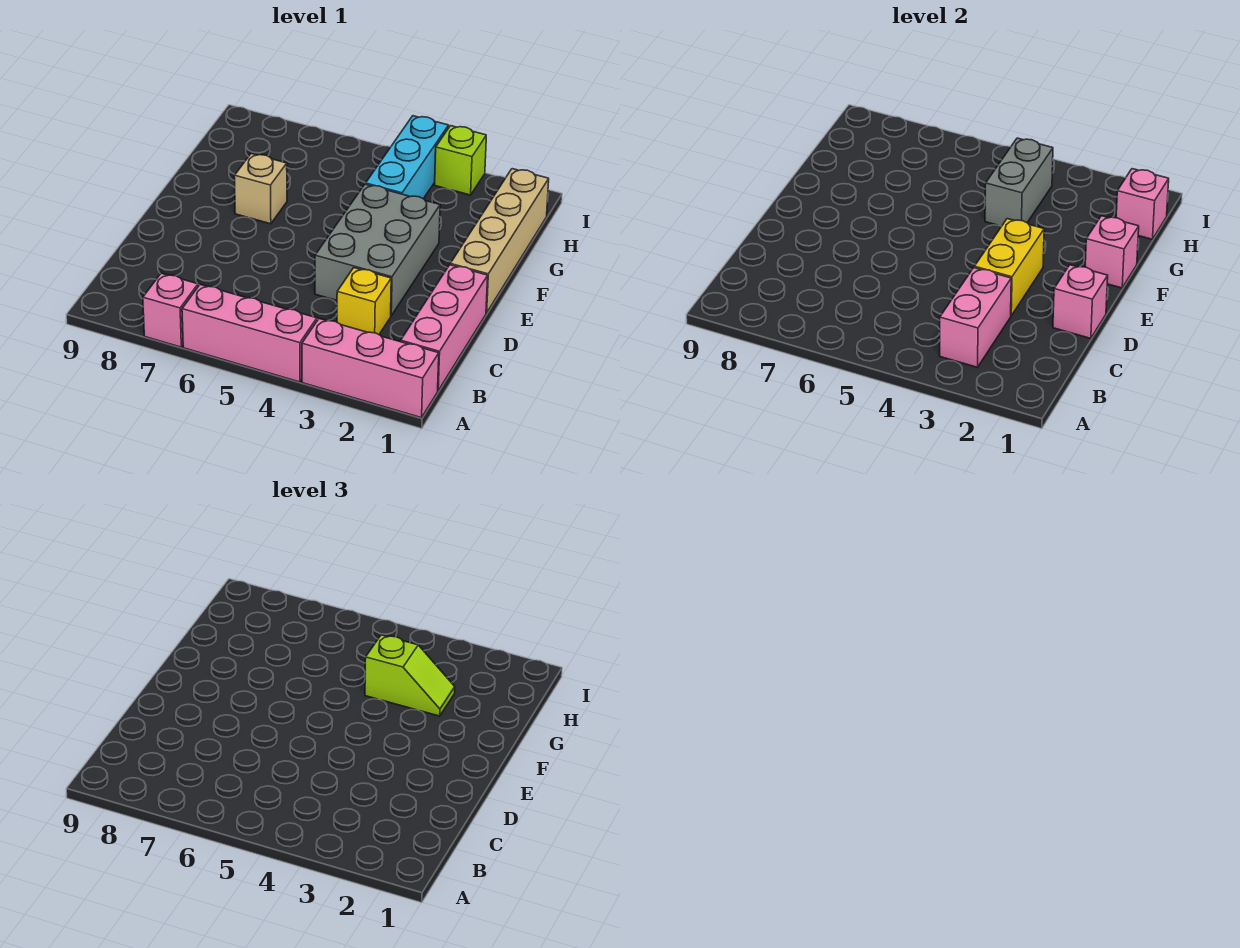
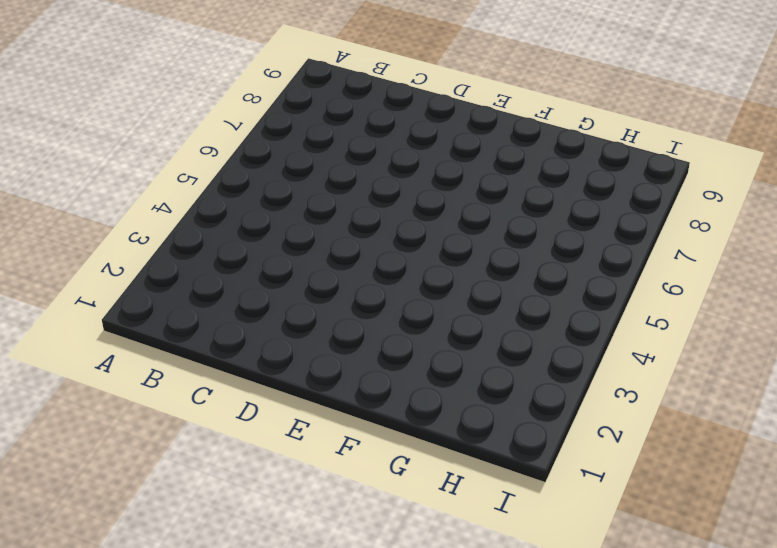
none -> pink brick A1:A3 level 1
none -> pink brick A4:A6 level 1
none -> pink brick A7 level 1

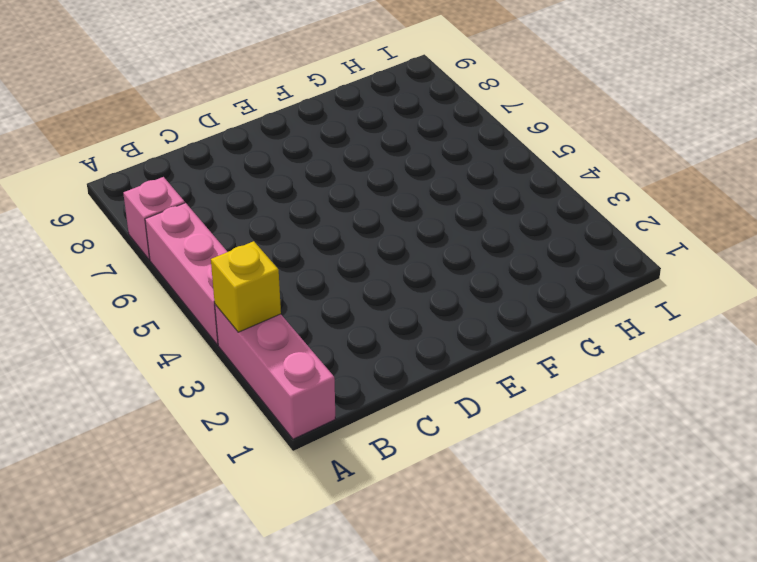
yellow brick A3 level 2 -> yellow brick C3 level 1
none -> pink brick B1:D1 level 1
none -> grey brick D3:F4 level 1
none -> tan brick E1:H1 level 1

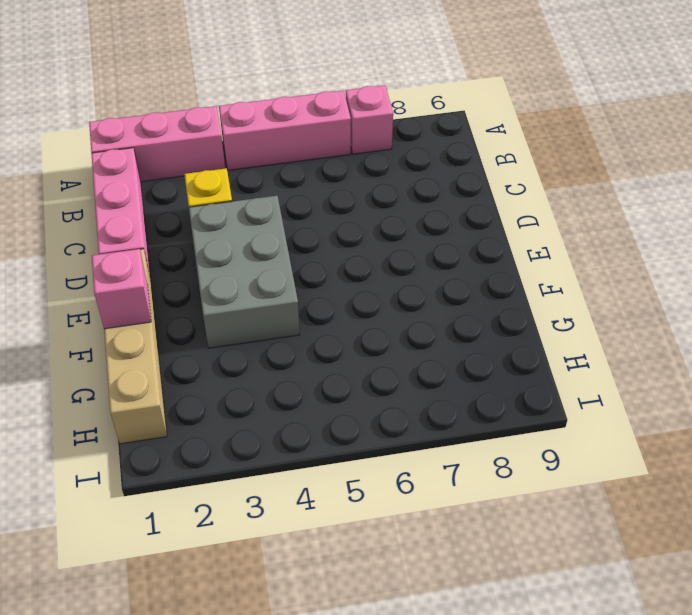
none -> tan brick F7 level 1
none -> cyan brick G4:I4 level 1
none -> lime brick I3 level 1

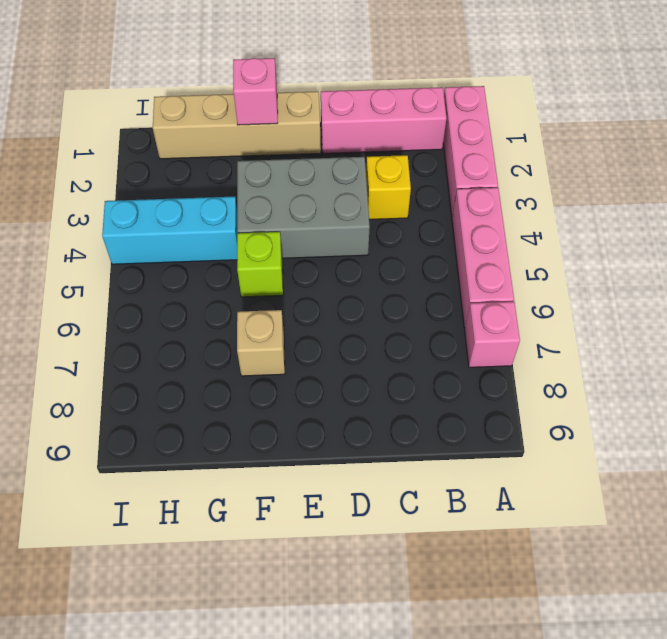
lime brick F5 level 1 -> lime brick I3 level 1
none -> pink brick B3:C3 level 2
none -> pink brick D1 level 2
none -> yellow brick D3:E3 level 2

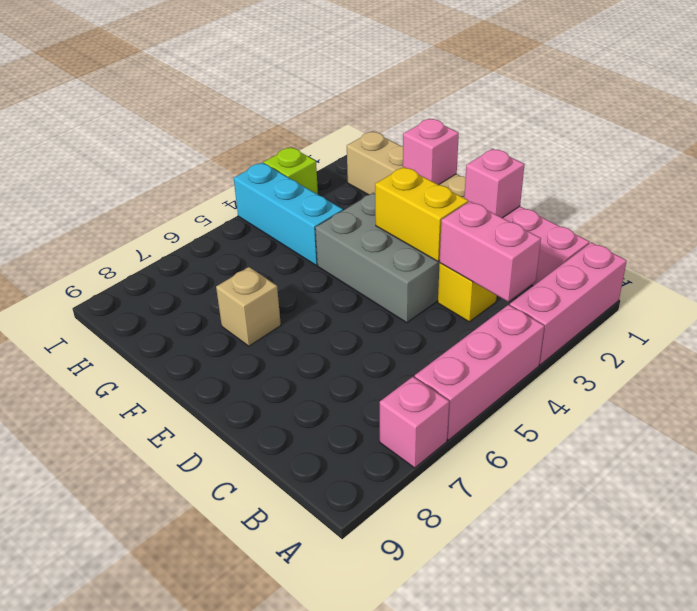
none -> grey brick G4:H4 level 2
none -> pink brick H1 level 2
none -> lime slope G3:G4 level 3 top 4

